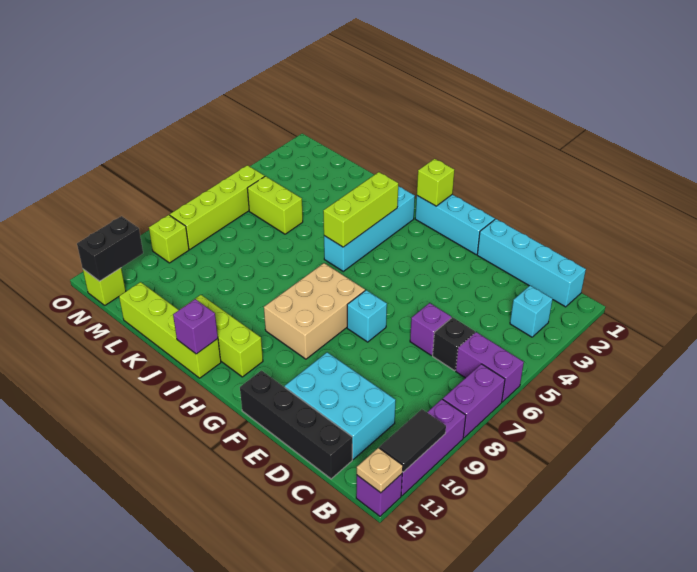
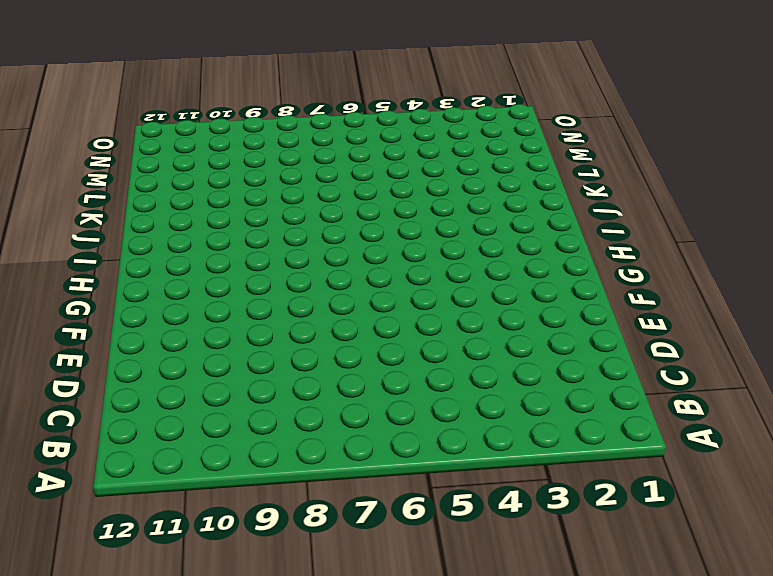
none -> purple brick A6:B6 level 1
none -> purple brick A7:A8 level 1
none -> purple brick A9:A11 level 1

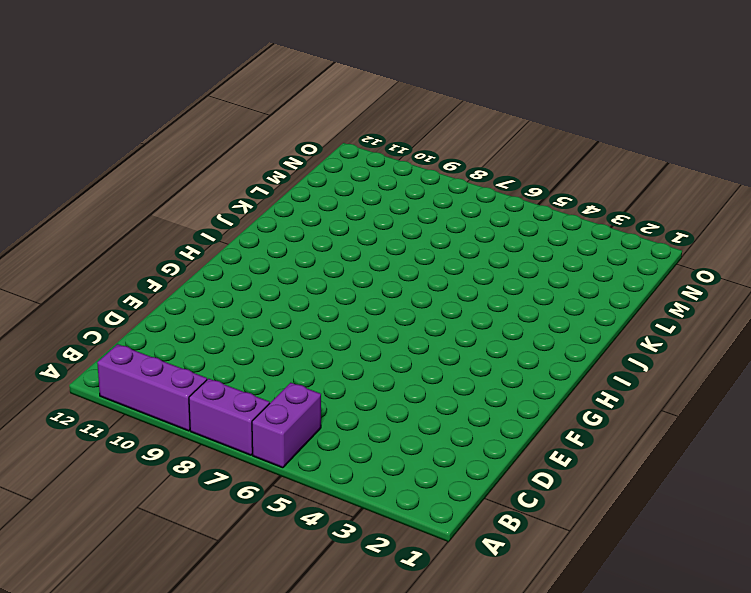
none -> purple brick A12 level 1
none -> cyan brick B1:E1 level 1
none -> cyan brick B3 level 1

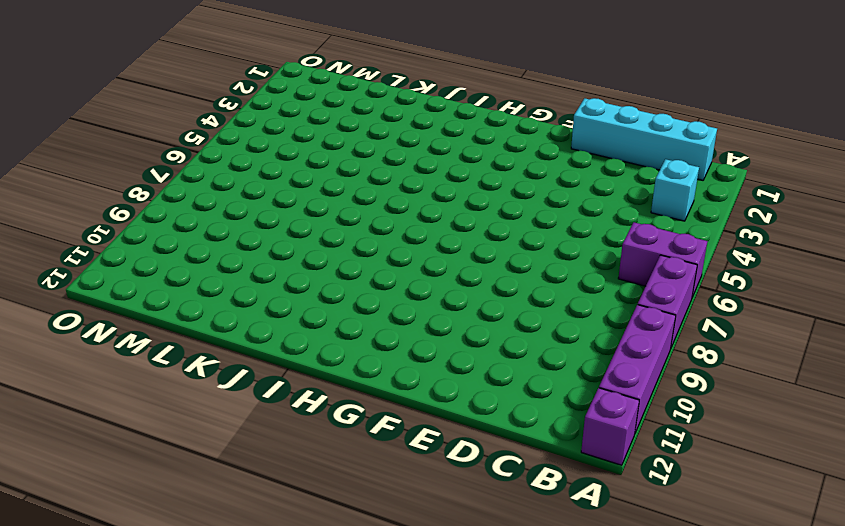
none -> black brick C6 level 1
none -> cyan brick C10:E11 level 1
none -> black brick C12:F12 level 1

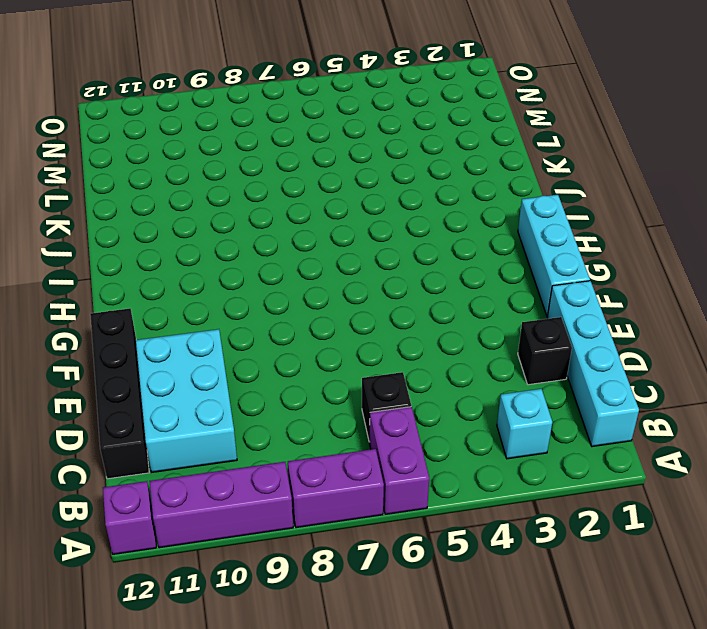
black brick D2 level 1 -> none
none -> purple brick D6 level 1
none -> cyan brick F7 level 1
none -> tan brick G7:H9 level 1

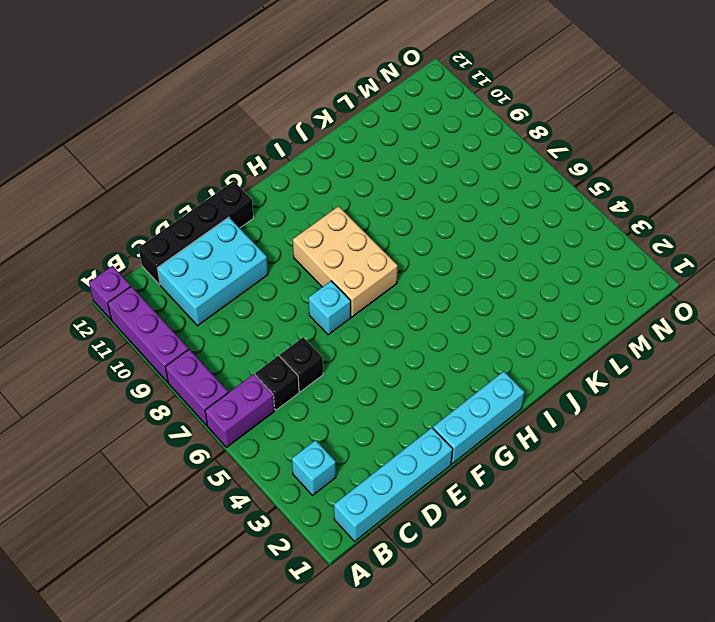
black brick D6 level 1 -> purple brick D6 level 1
none -> lime brick H11:J11 level 1
none -> cyan brick I2:I5 level 1
none -> lime brick I12:L12 level 1

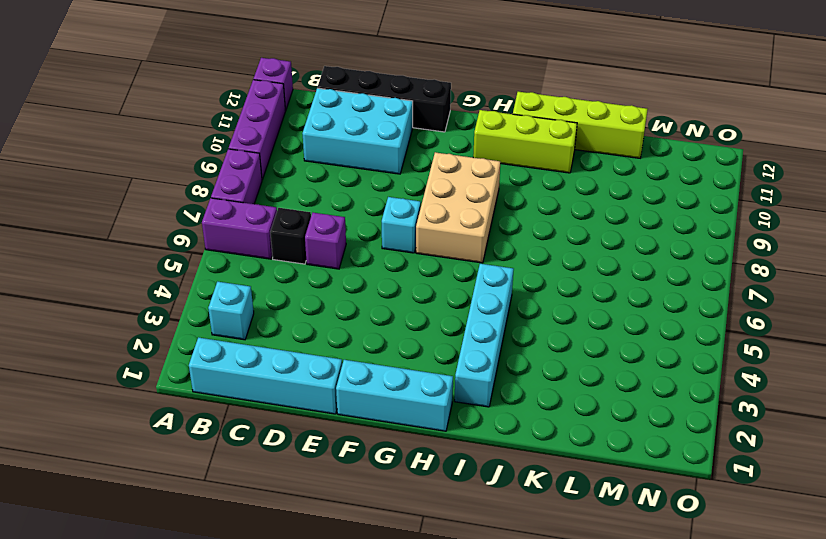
none -> lime brick L5:M5 level 1
none -> lime brick N5:N8 level 1
none -> lime brick N9 level 1

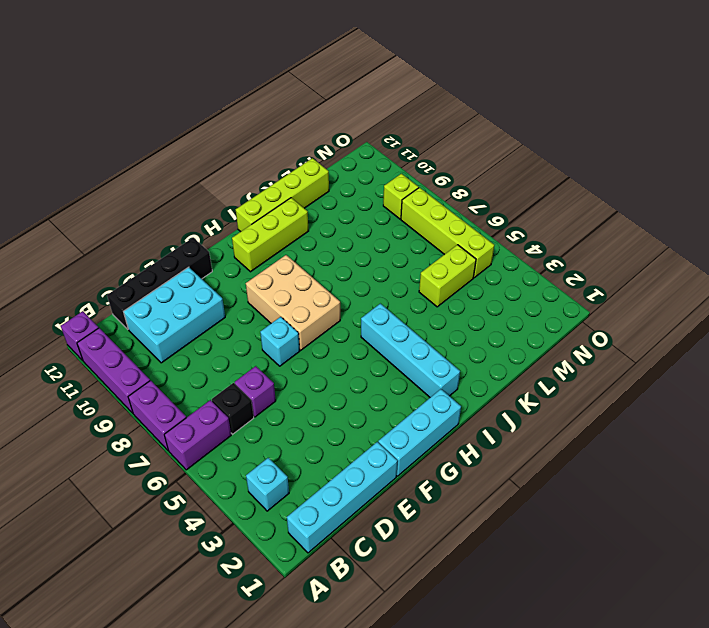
none -> lime brick N12 level 1
none -> black tile A10:A11 level 2
none -> tan plate A12 level 2

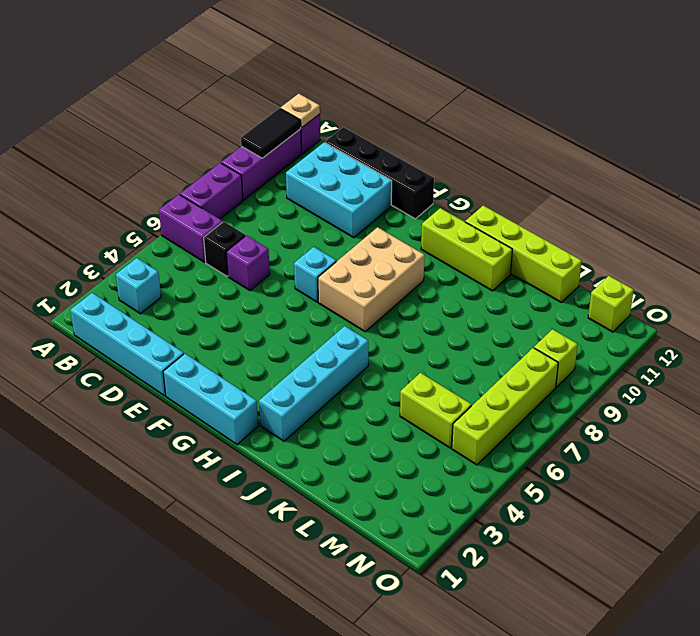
none -> lime brick H1 level 2
none -> lime brick I3:I5 level 2
none -> purple brick I12 level 2

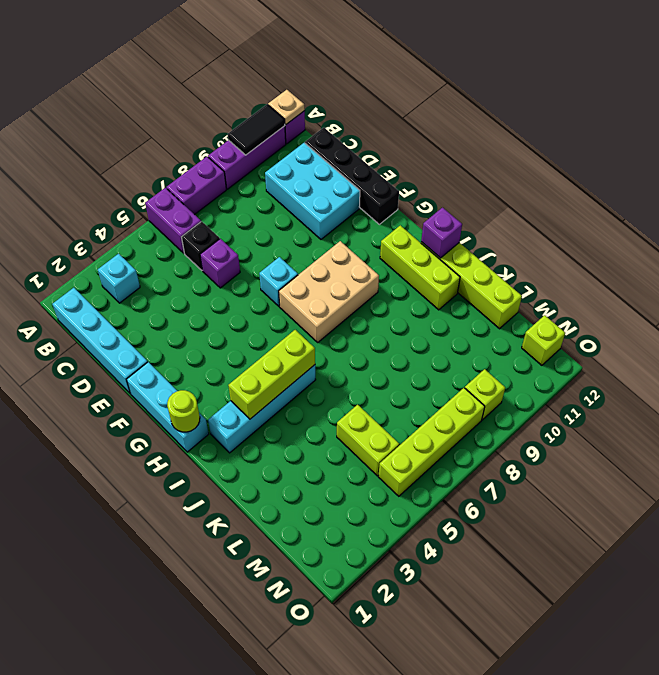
lime round brick H1 level 2 -> lime brick H1 level 2
none -> black brick N11:N12 level 2

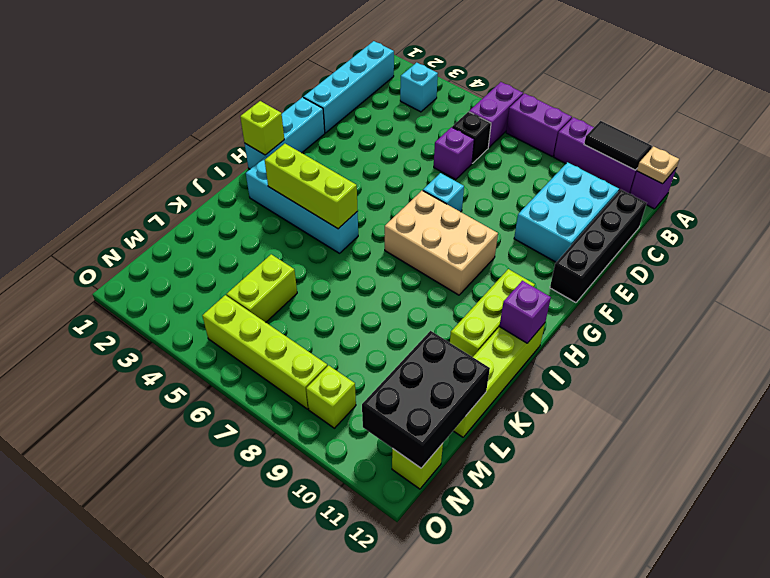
black brick L11:N12 level 2 -> black brick N11:N12 level 2

